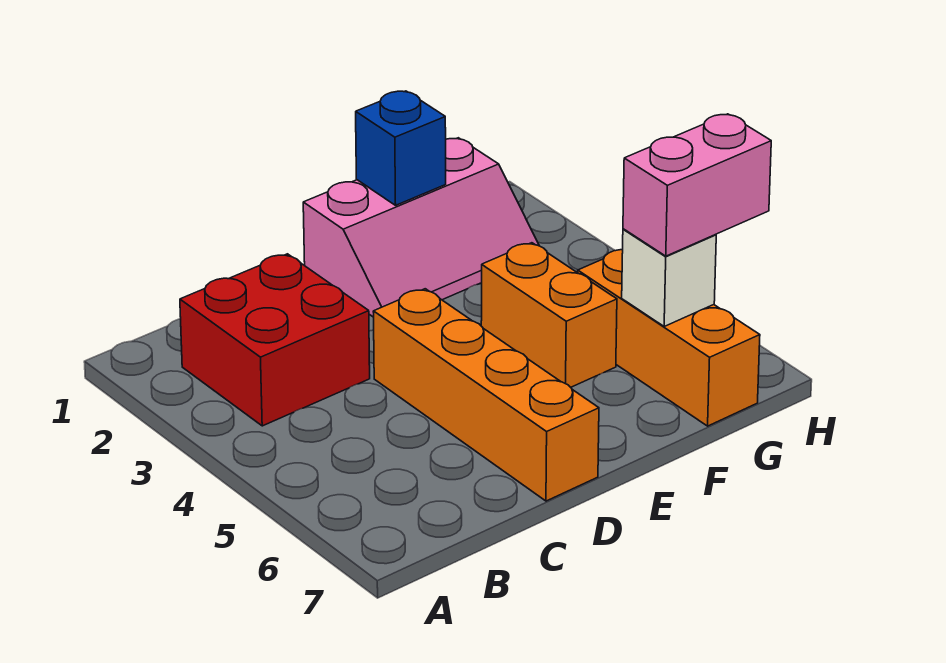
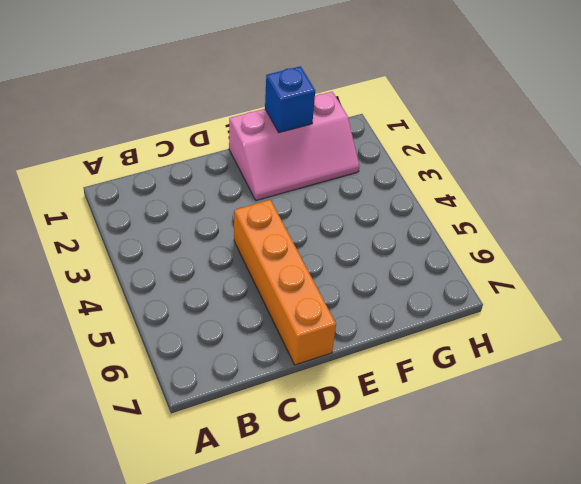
none -> red brick B2:C3 level 1
none -> orange brick F4:F5 level 1

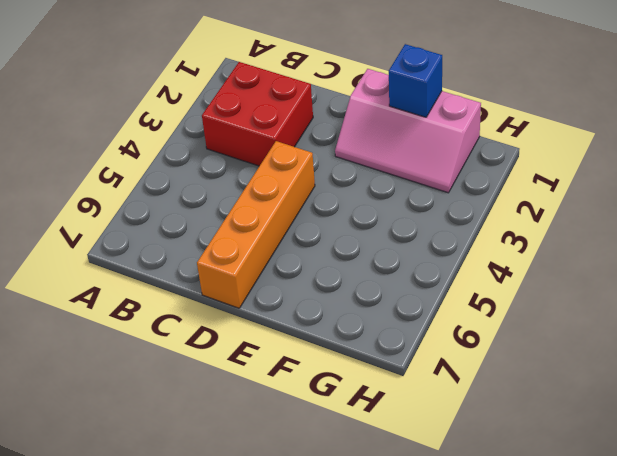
none -> orange brick F4:F5 level 1
none -> orange brick G5:G7 level 1

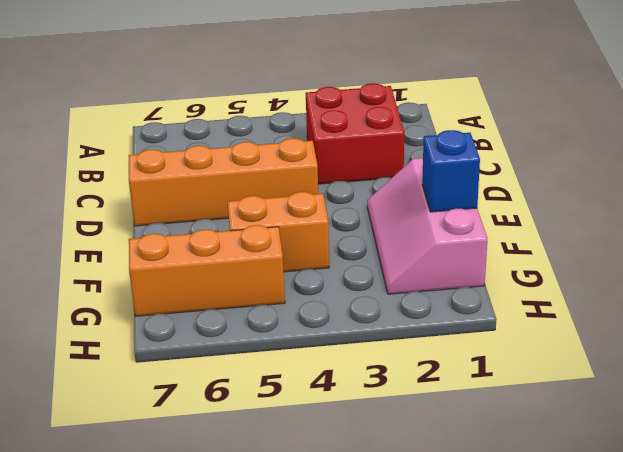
none -> white brick G6 level 2
none -> pink brick G6:H6 level 3

